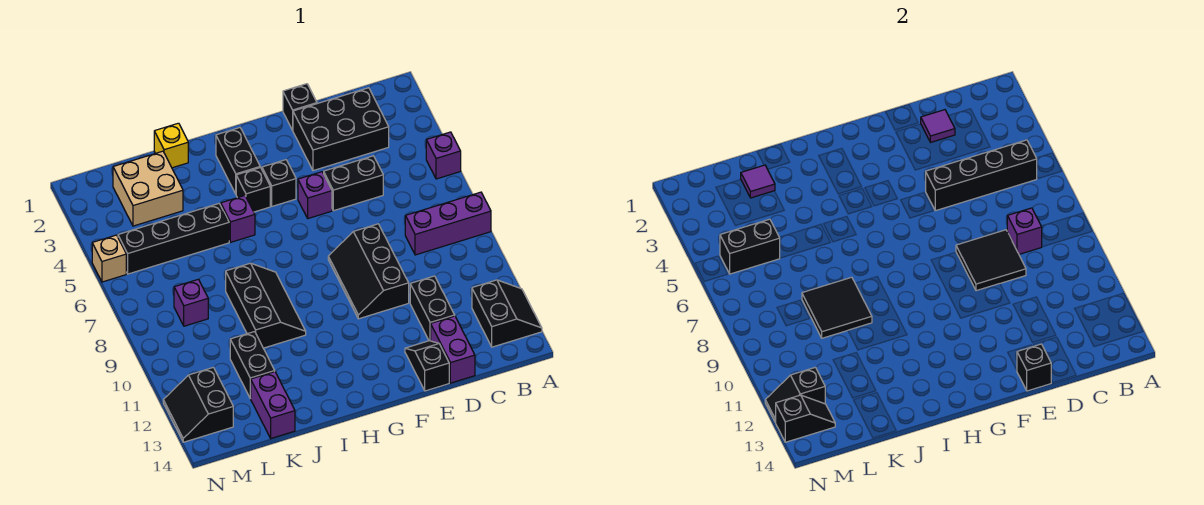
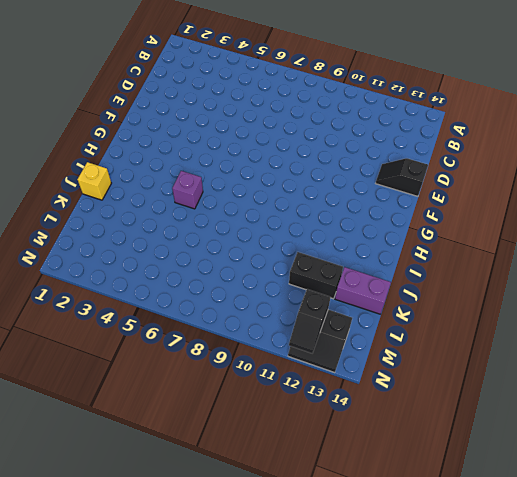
none -> purple brick A5 level 1
none -> purple brick A8:C8 level 1
none -> black slope A12:B13 level 1 top B
none -> black brick C2:E3 level 1

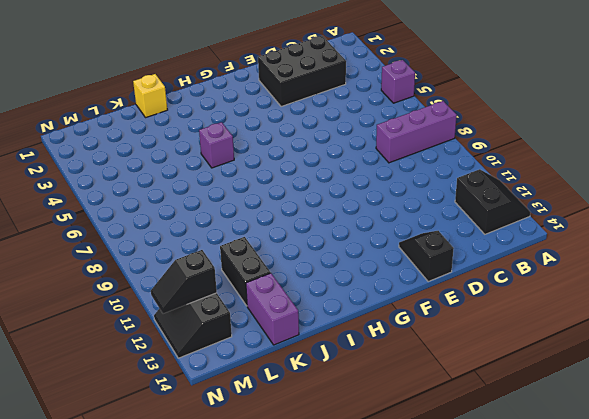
none -> black brick D5:E5 level 1
none -> black brick D11:D12 level 1
none -> purple brick D13:D14 level 1
none -> black brick E1 level 1

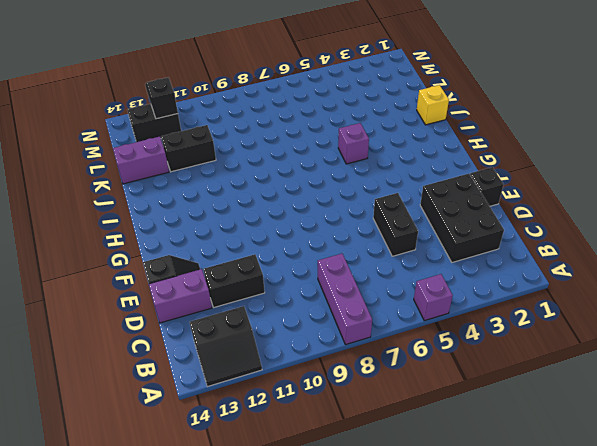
none -> black slope E8:F10 level 1 top E
none -> purple brick F5 level 1
none -> black brick G4 level 1
none -> black brick H2:H3 level 1

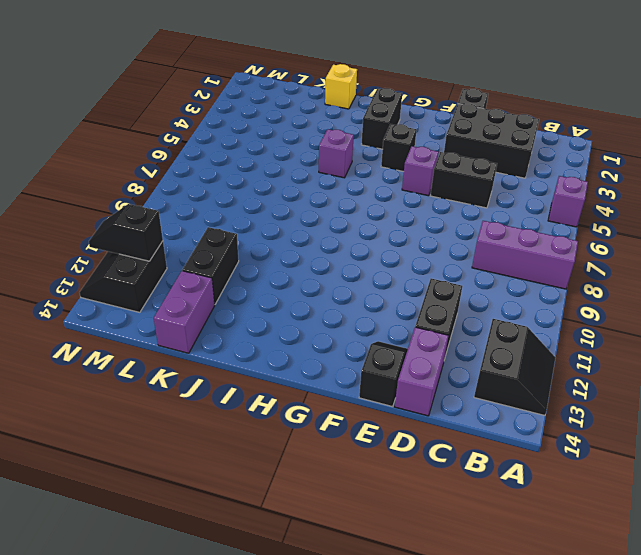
none -> black slope E8:F10 level 1 top E
none -> black brick H4 level 1
none -> black slope I8:J10 level 1 top J
none -> black brick J5:M5 level 1

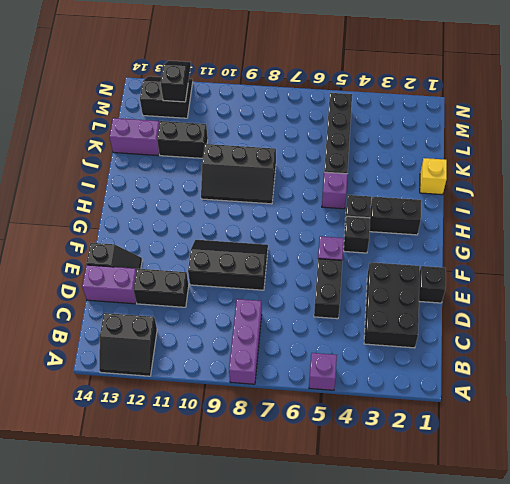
none -> tan brick K2:L3 level 1
none -> purple brick L8 level 1
none -> tan brick N5 level 1
none -> black brick B5:E5 level 2

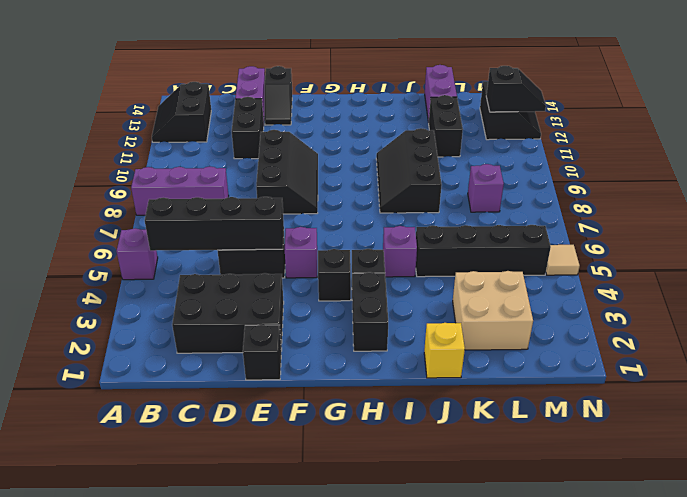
tan tile N5 level 1 -> tan brick N5 level 1
none -> purple brick C8 level 2
none -> purple tile D2 level 2
none -> black tile D8:E9 level 2
none -> black brick E14 level 2

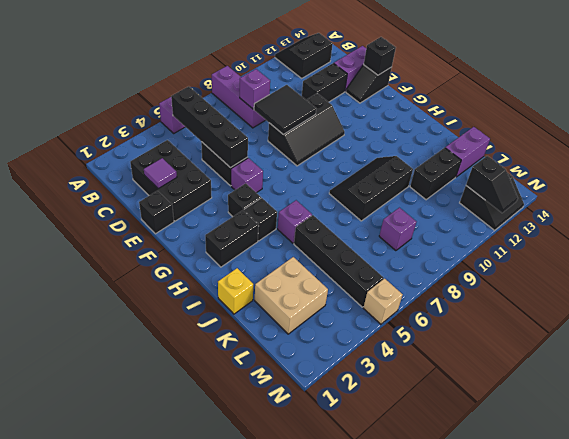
none -> black tile J8:K9 level 2
none -> purple tile K2 level 2
none -> black brick L5:M5 level 2
none -> black slope M13:N13 level 2 top N

